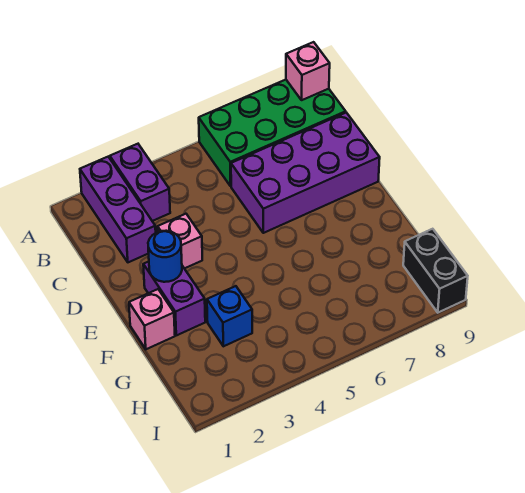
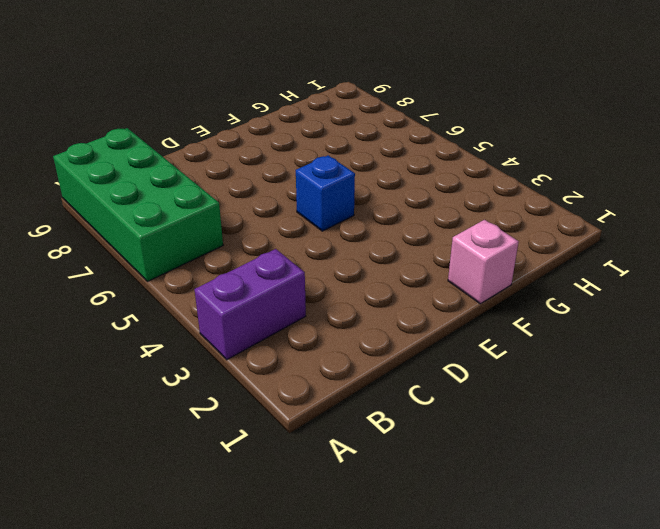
blue brick E5 level 1 -> blue brick G3 level 1
none -> purple brick A2:C2 level 1
none -> purple brick C6:D9 level 1

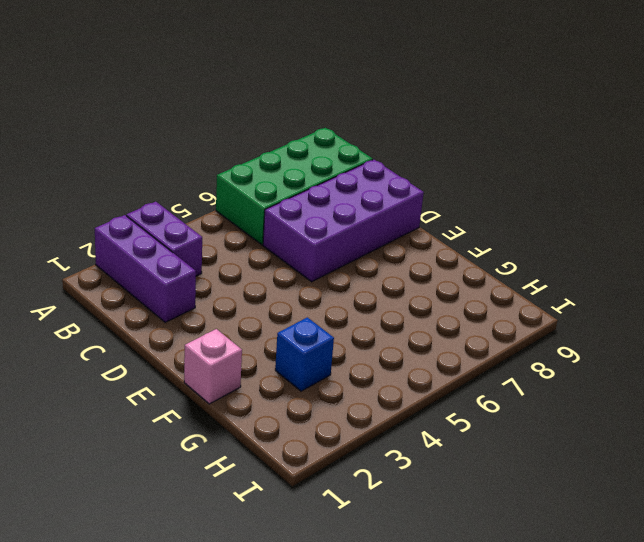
none -> pink brick D3 level 1
none -> purple brick E2:F2 level 1

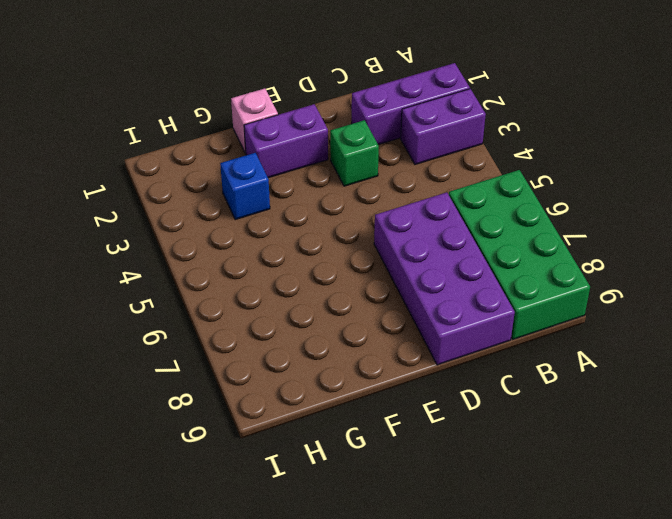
green brick D3 level 1 -> pink brick D3 level 1
none -> black brick H9:I9 level 1
none -> pink brick A9 level 2

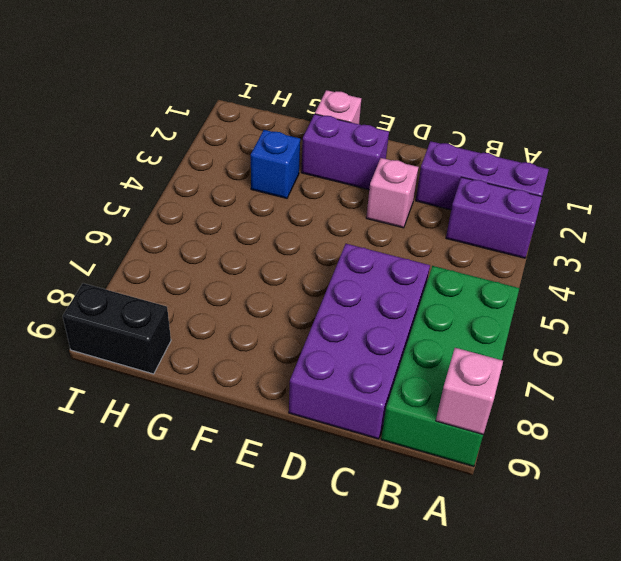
none -> blue round brick E2 level 2

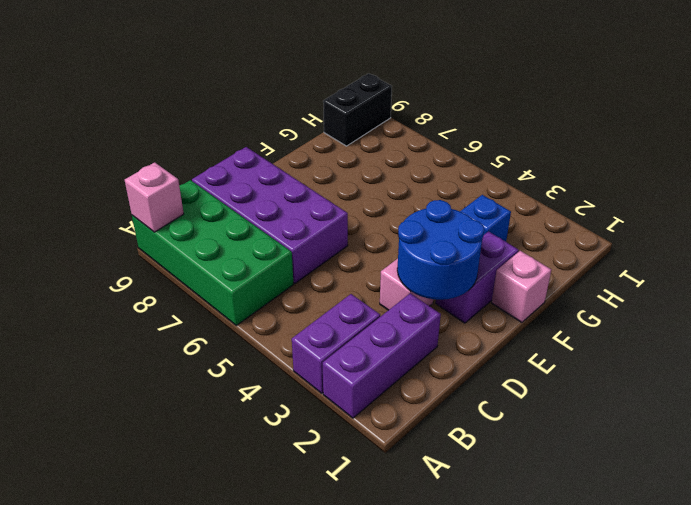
blue round brick D2:E3 level 2 -> blue round brick E2 level 2

